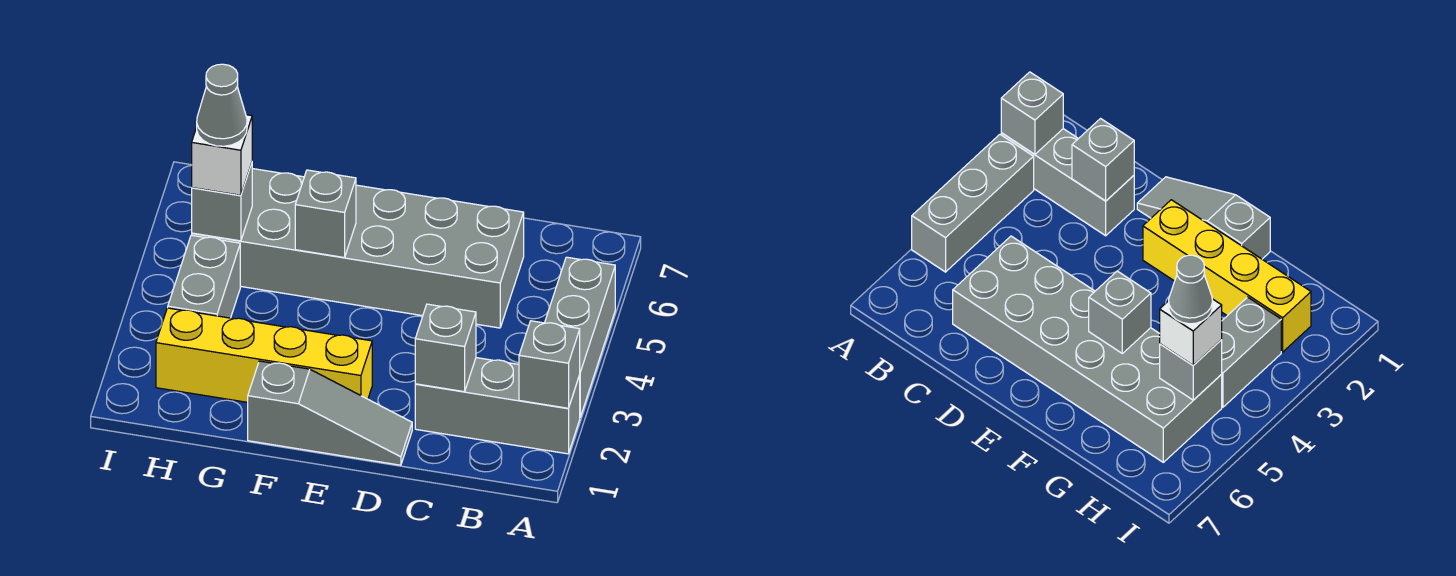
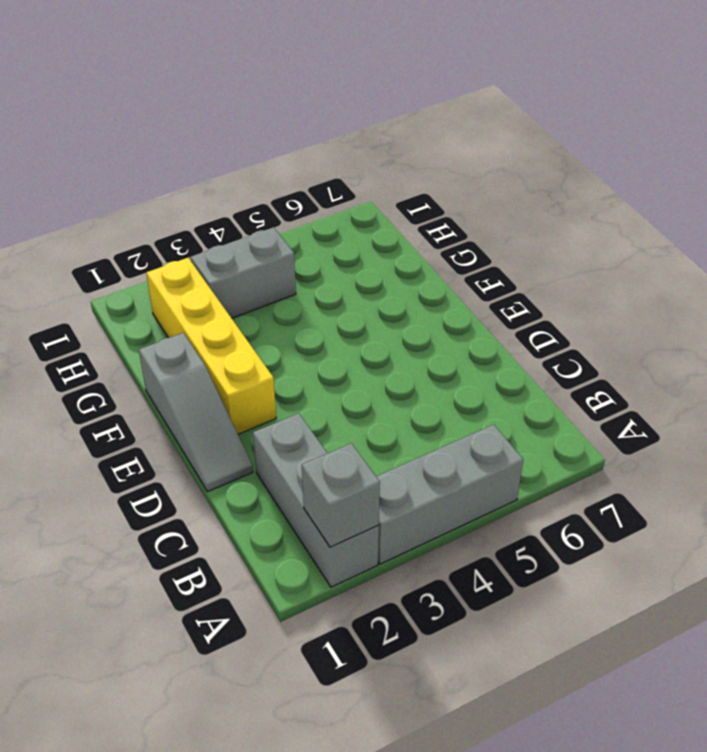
none -> grey brick C5:H6 level 1
none -> grey brick C2 level 2
none -> grey brick F5 level 2

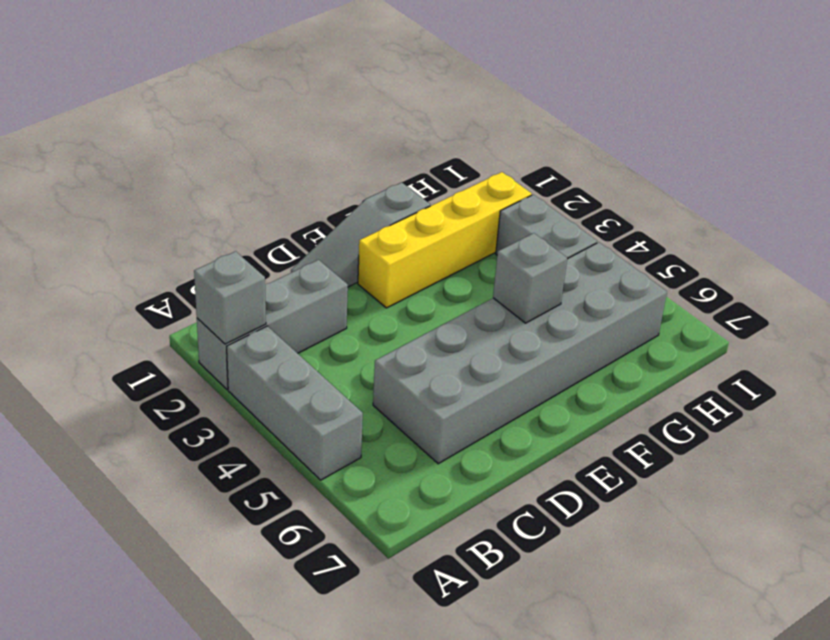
none -> grey brick C2 level 2
none -> grey brick H5 level 2
none -> white brick H5 level 3

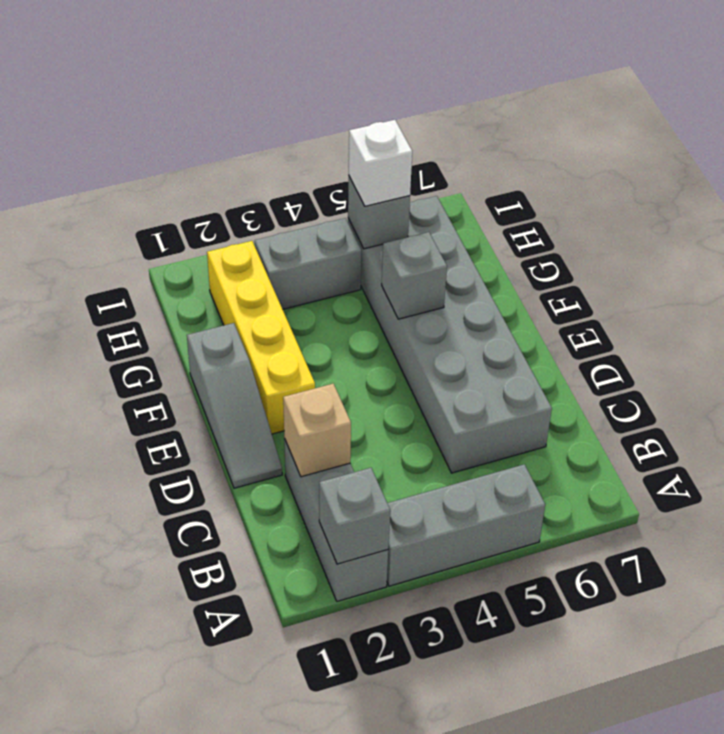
tan brick C2 level 2 -> grey brick C2 level 2
none -> grey cone H5 level 4

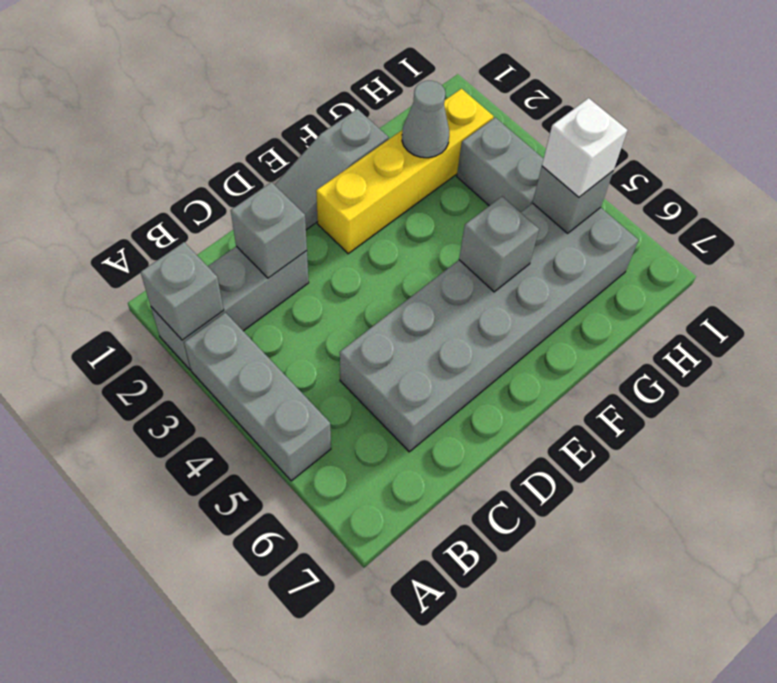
grey cone G2 level 2 -> grey cone H5 level 4

